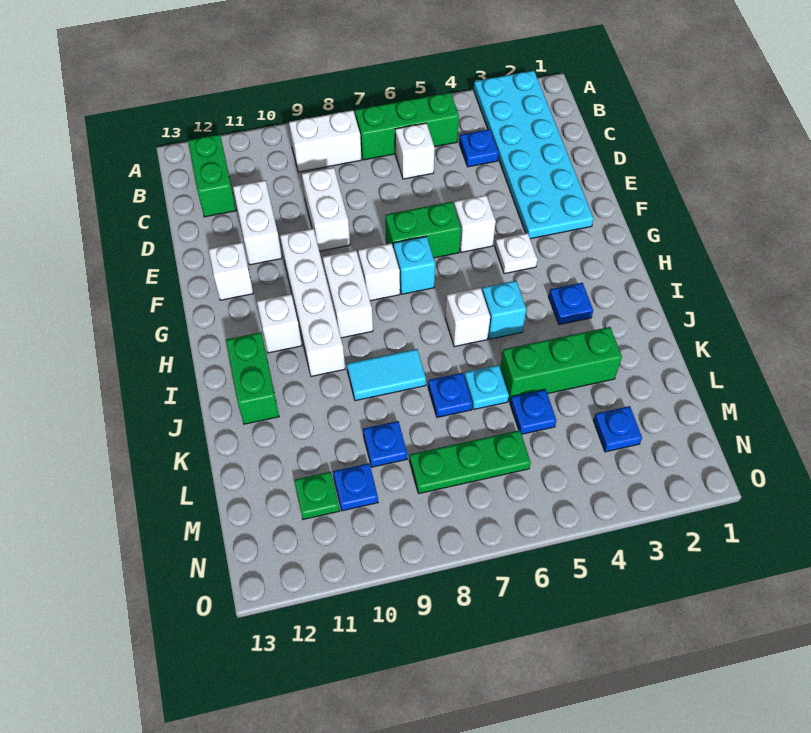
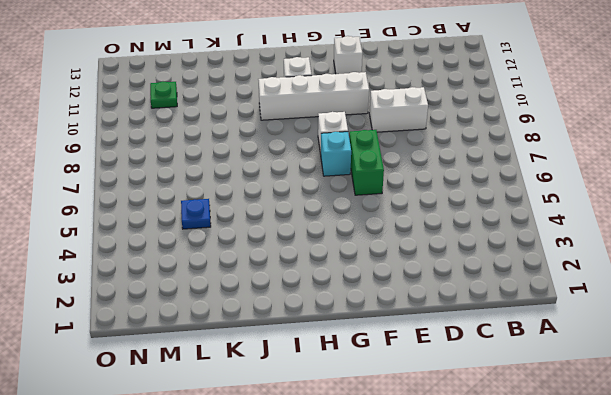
none -> cyan plate A2:F3 level 1
none -> green brick B5:B7 level 1
none -> white brick B8:B9 level 1
none -> green brick B12:C12 level 1

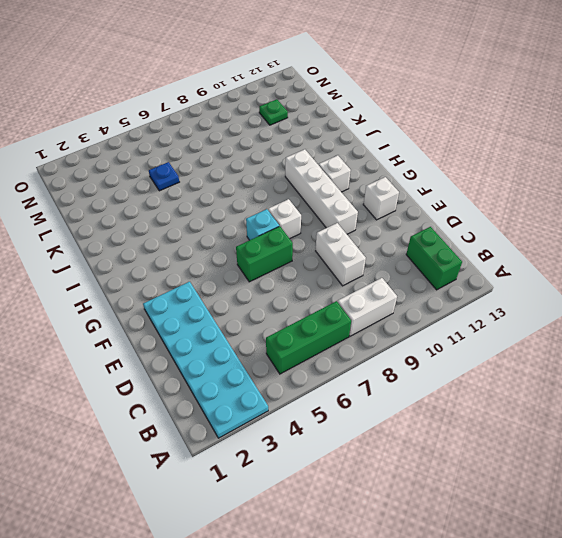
none -> blue plate C4 level 1
none -> white brick C6 level 1
none -> white brick D11:E11 level 1
none -> white brick F5 level 1

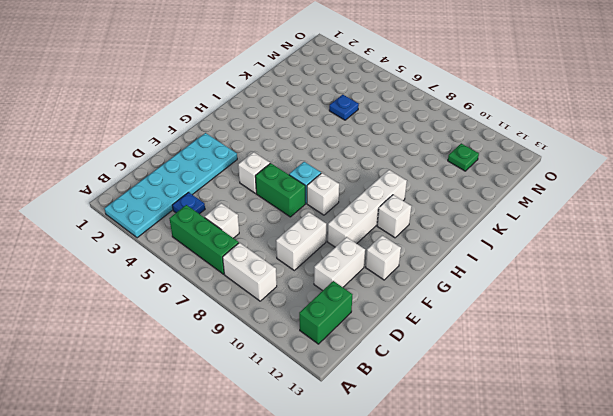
none -> white plate G4 level 1
none -> white brick G9:H9 level 1
none -> blue plate I3 level 1
none -> cyan brick I5 level 1

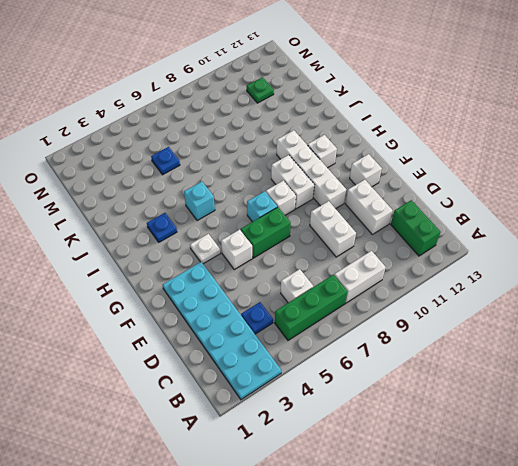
none -> white brick I6 level 1
none -> green brick I12:J12 level 1
none -> cyan tile J8:J9 level 1
none -> green brick K3:K5 level 1

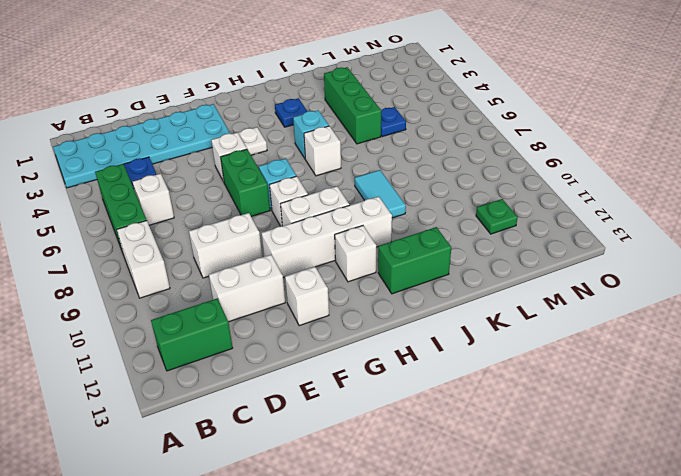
none -> cyan plate K6 level 1
none -> blue plate K7 level 1
none -> blue plate L9 level 1
none -> blue plate M3 level 1

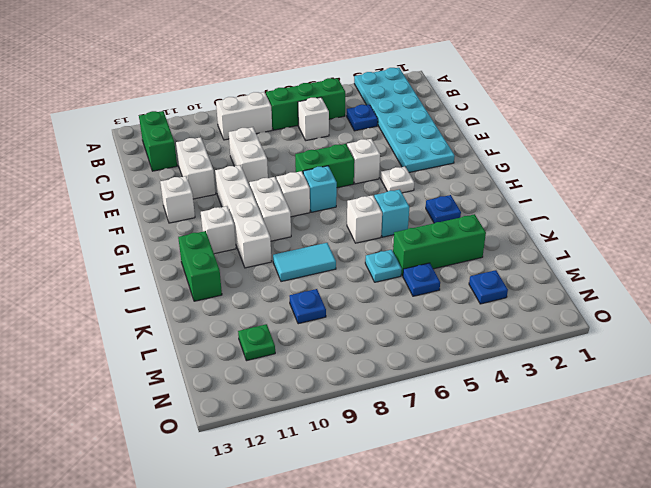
none -> blue plate K7 level 1
none -> green plate M6:M8 level 1
none -> blue plate M10 level 1

